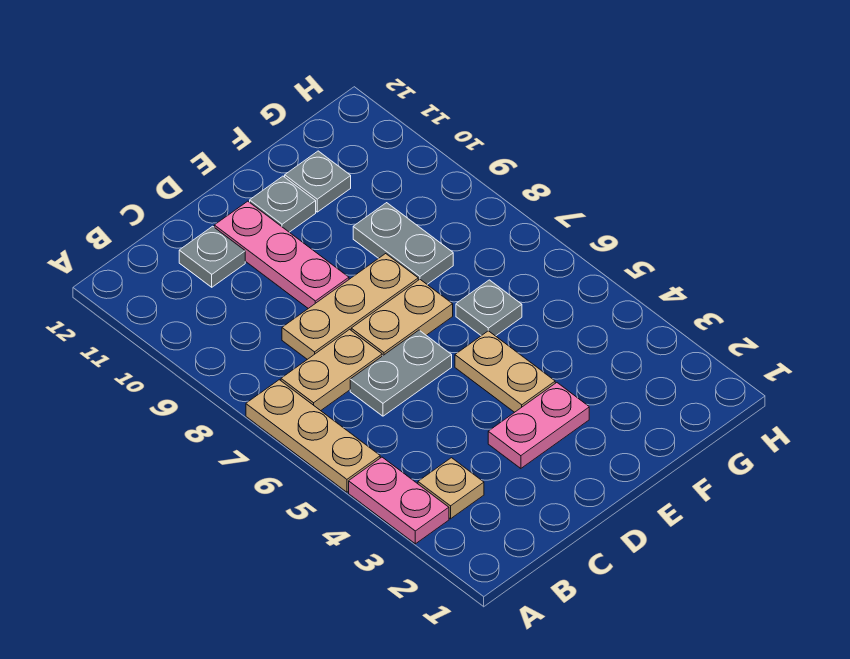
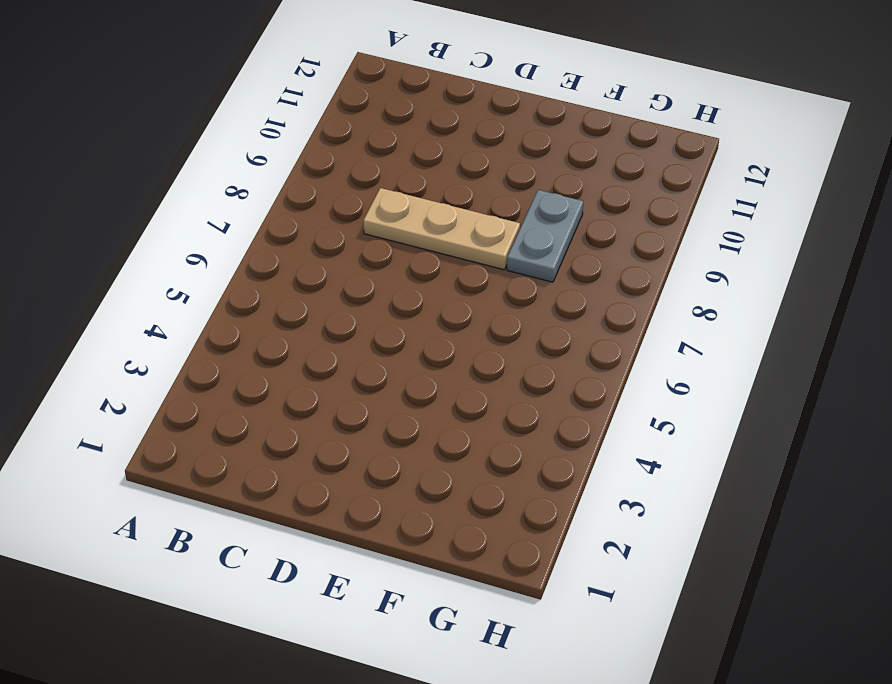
none -> pink plate A3:A4 level 1
none -> tan plate A5:A7 level 1
none -> tan plate B3 level 1

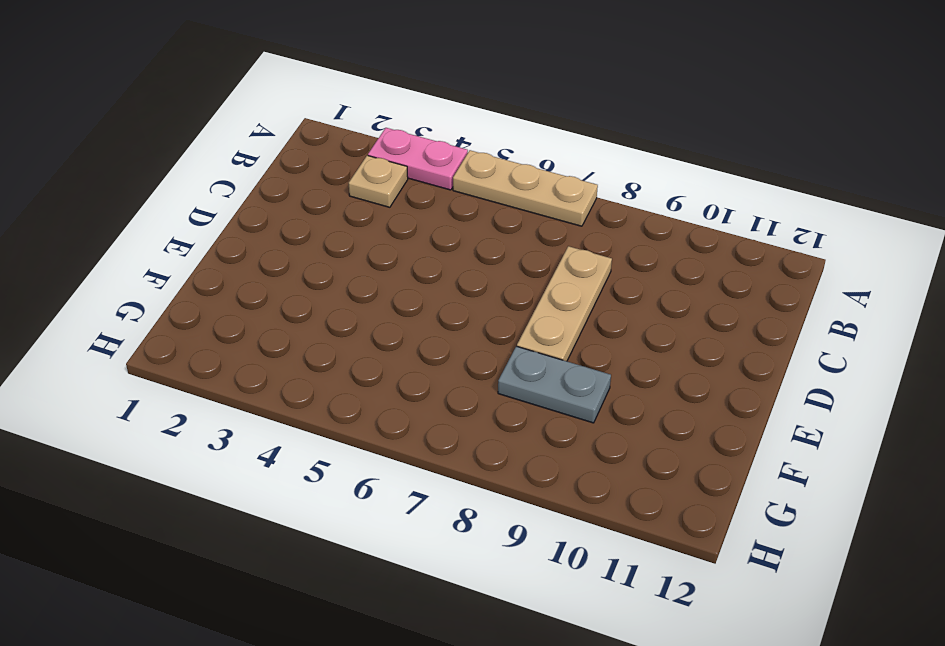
none -> tan plate B7:C7 level 1
none -> grey plate C6:D6 level 1
none -> grey plate C11 level 1

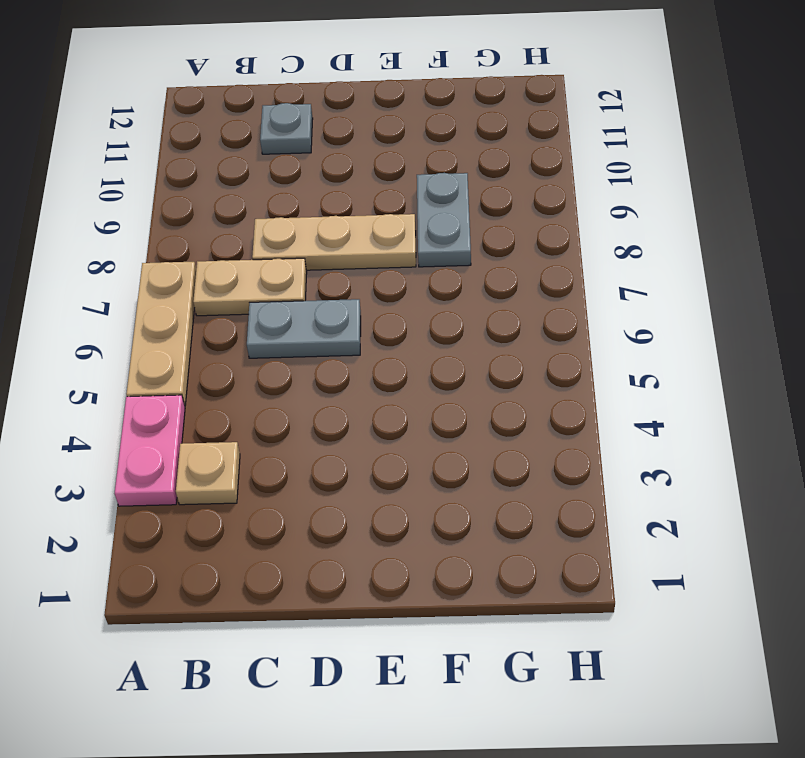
none -> pink plate D3:E3 level 1
none -> tan plate D7:E7 level 1
none -> pink plate D9:D11 level 1

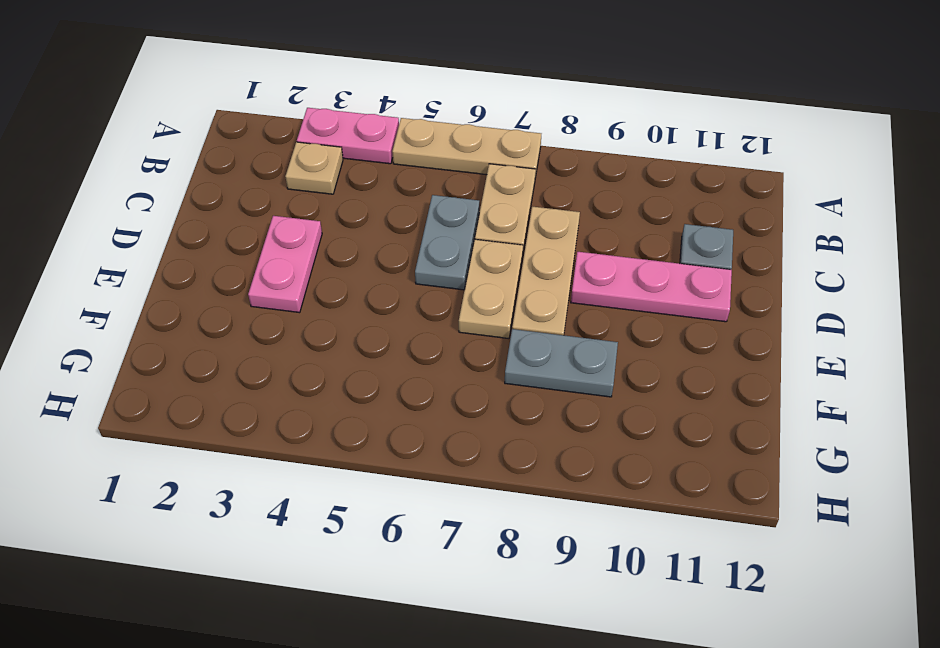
none -> tan plate E4:E5 level 1
none -> grey plate E11 level 1
none -> grey plate F6 level 1

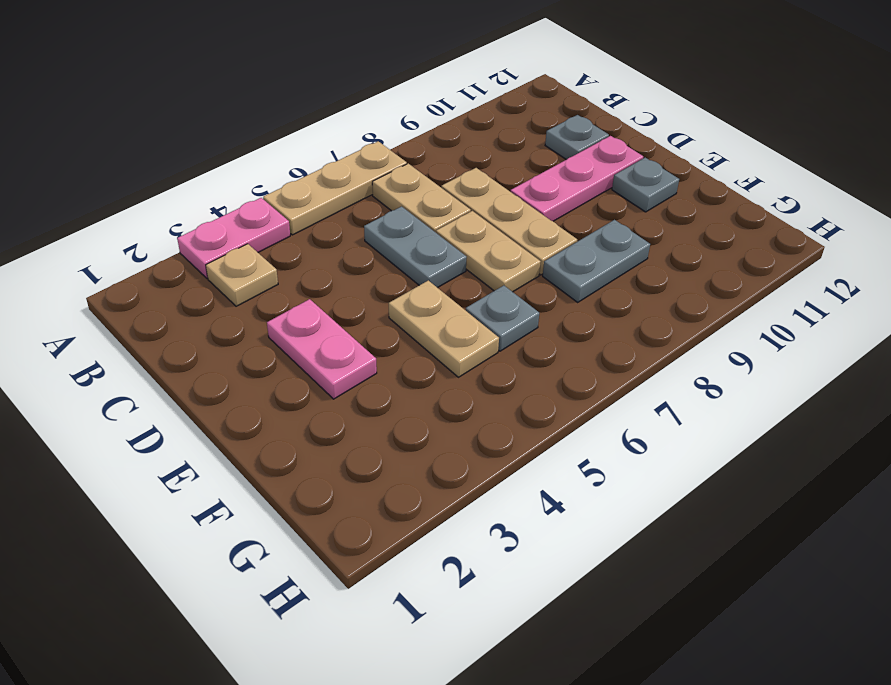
tan plate E5:F5 level 1 -> tan plate E4:E5 level 1
none -> grey plate F11 level 1

